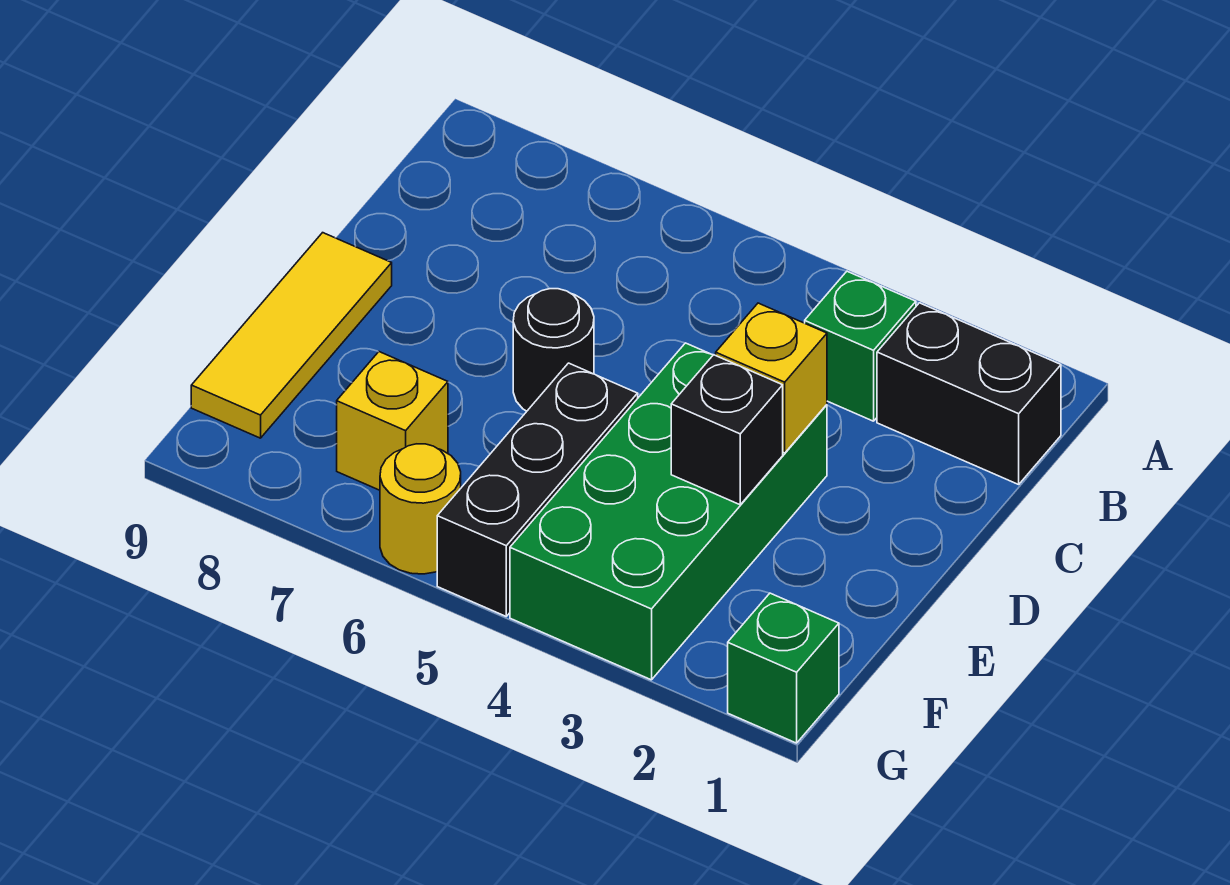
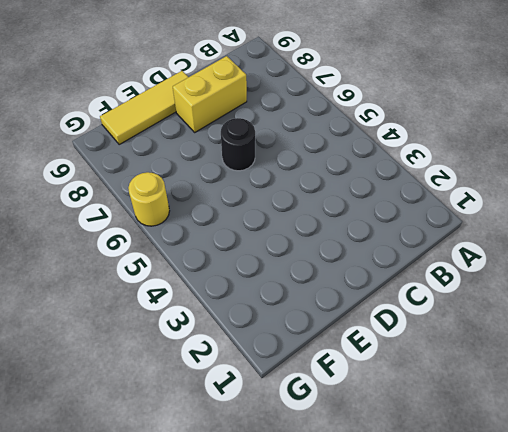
yellow brick C8:D8 level 1 -> none
none -> black brick B1:B2 level 1
none -> green brick B3 level 1

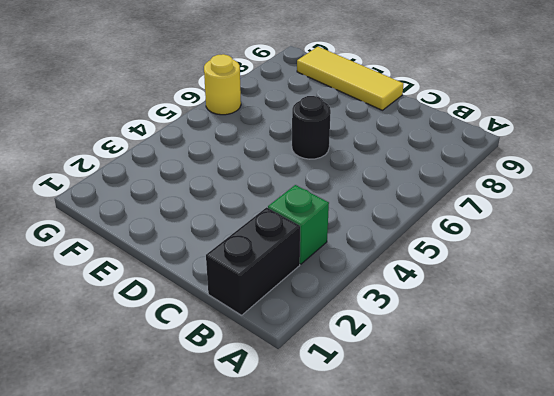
none -> green brick D3:G4 level 1
none -> black brick E5:G5 level 1

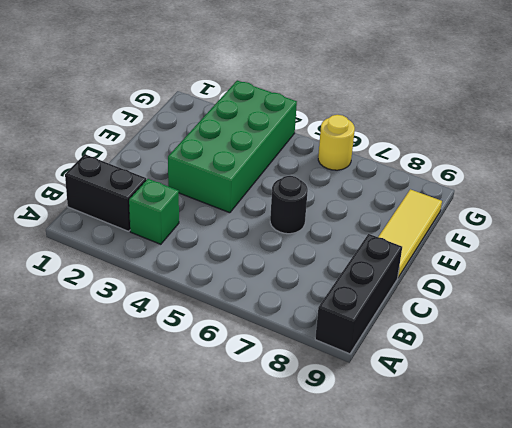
black brick A9:C9 level 1 -> black brick E5:G5 level 1
none -> yellow brick F7 level 1
none -> green brick G1 level 1

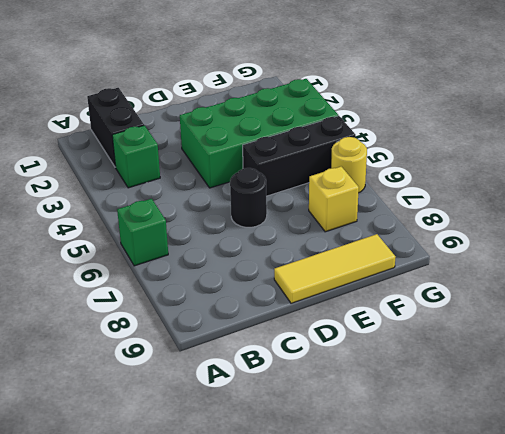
green brick A6 level 1 -> green brick G1 level 1
none -> yellow brick D3 level 2
none -> black brick E3 level 2

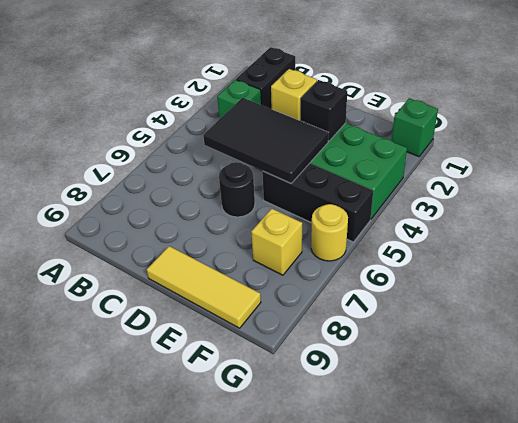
black tile C4:E5 level 2 -> none

